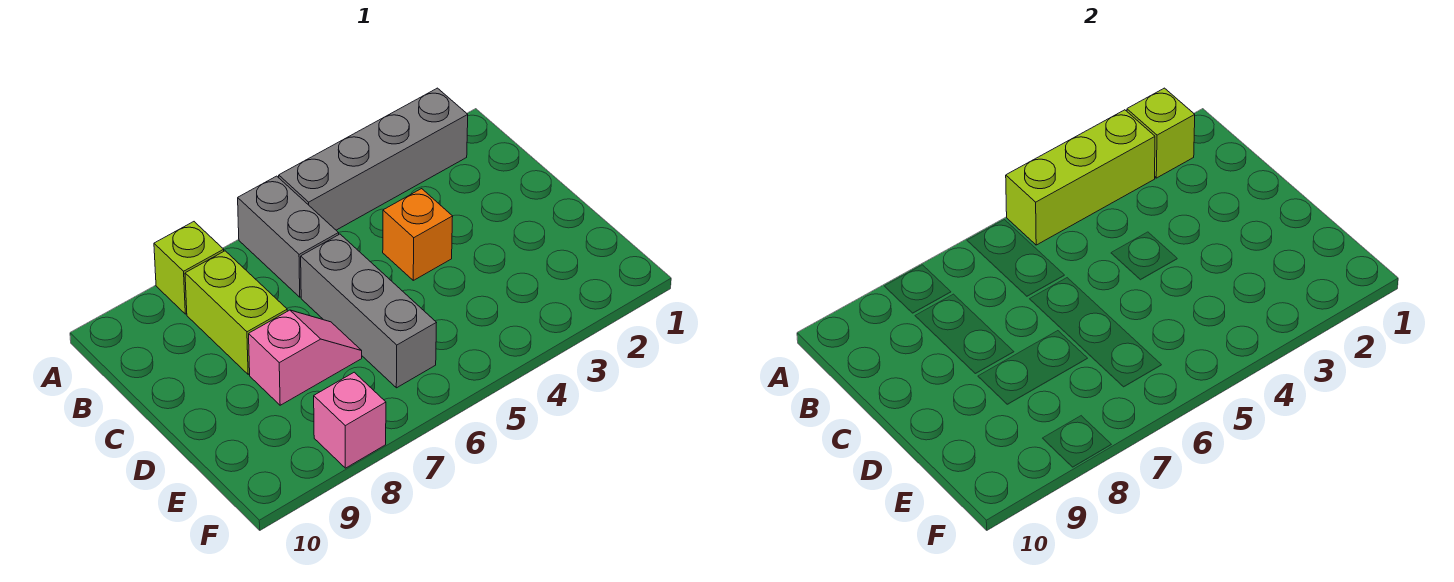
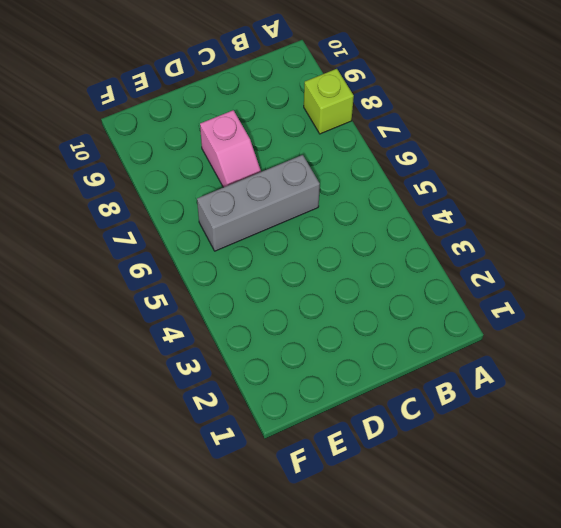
none -> grey brick A2:A5 level 1
none -> grey brick A6:B6 level 1

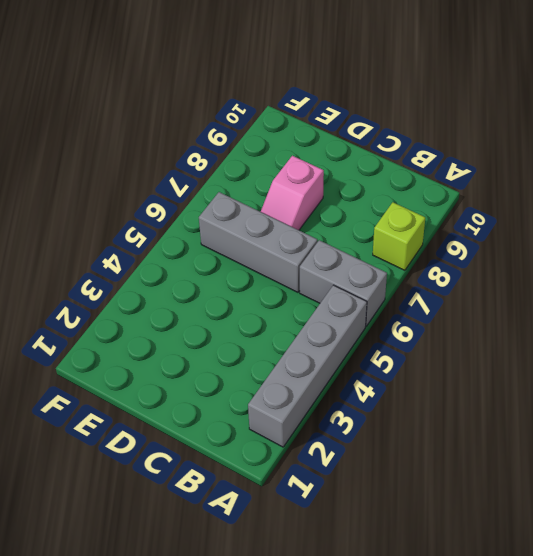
none -> lime brick B8:C8 level 1
none -> orange brick C4 level 1

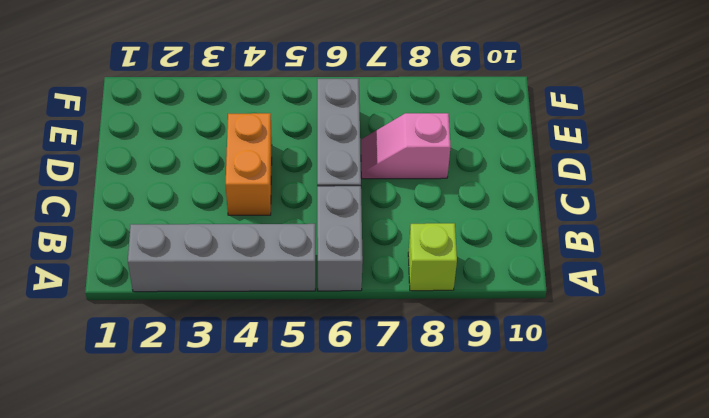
orange brick C4:D4 level 1 -> orange brick C4 level 1
none -> lime brick B8:C8 level 1
none -> pink brick F8 level 1

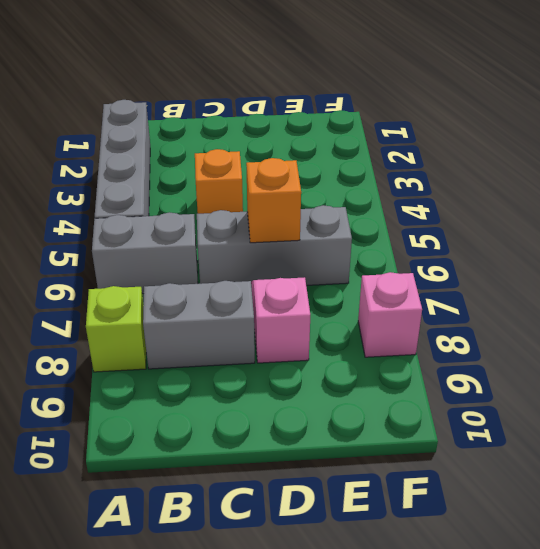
grey brick B8:C8 level 1 -> lime brick B8:C8 level 1
orange brick D6 level 2 -> none
none -> lime brick A2 level 2
none -> lime brick A3:A5 level 2

